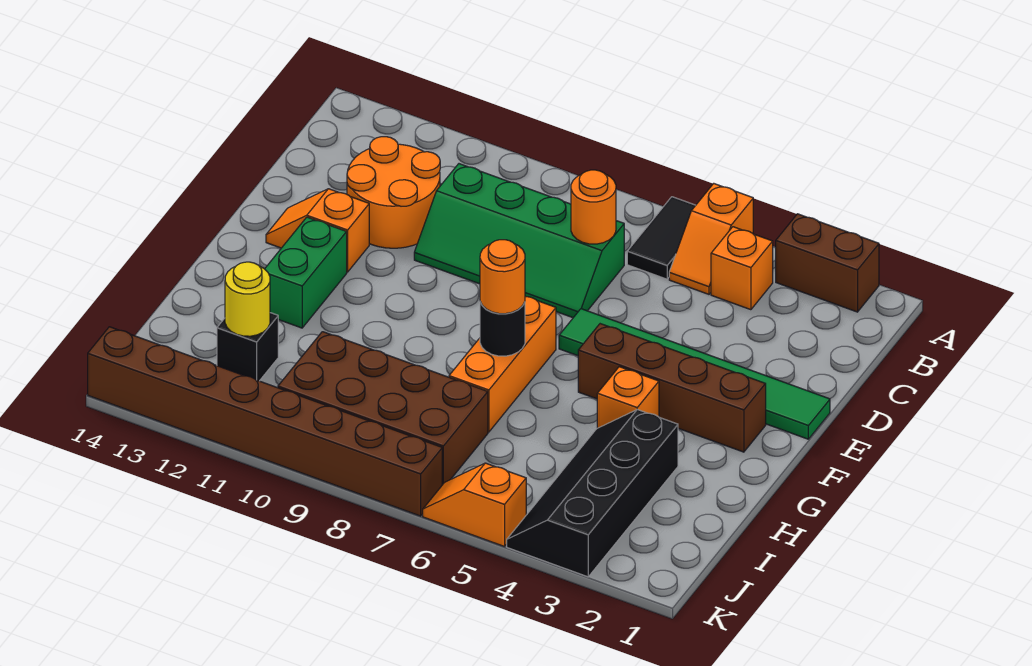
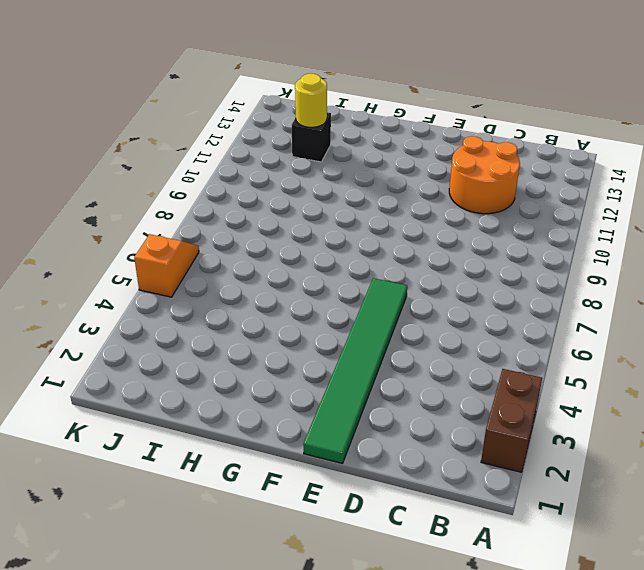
none -> orange slope A5:B5 level 1 top A
none -> black tile A6:B6 level 1
none -> orange brick B4 level 1

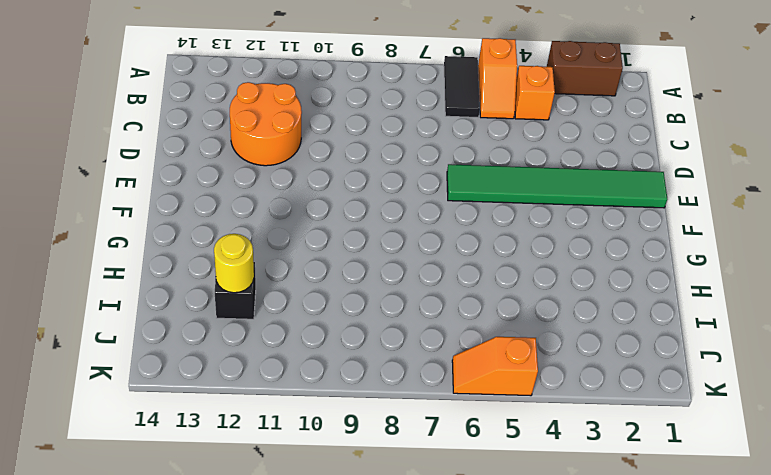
none -> green slope C7:D10 level 1 top C
none -> orange slope E12:E13 level 1 top 12
none -> brown brick F2:F5 level 1

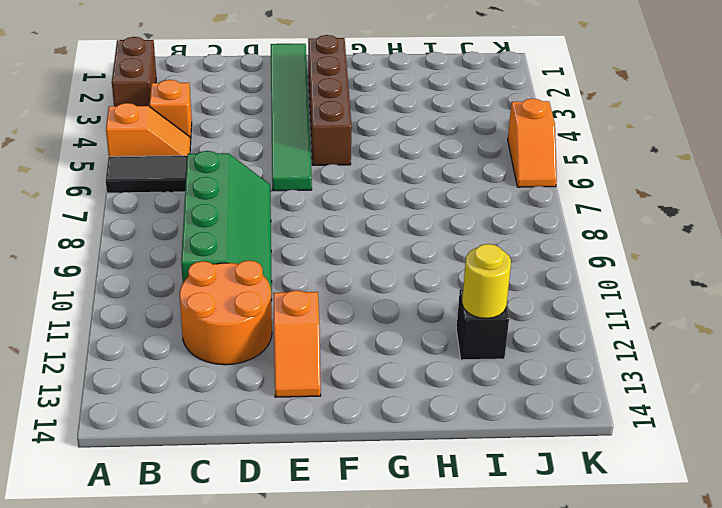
none -> orange brick F7:H7 level 1
none -> green brick F12:G12 level 1
none -> orange brick G4 level 1

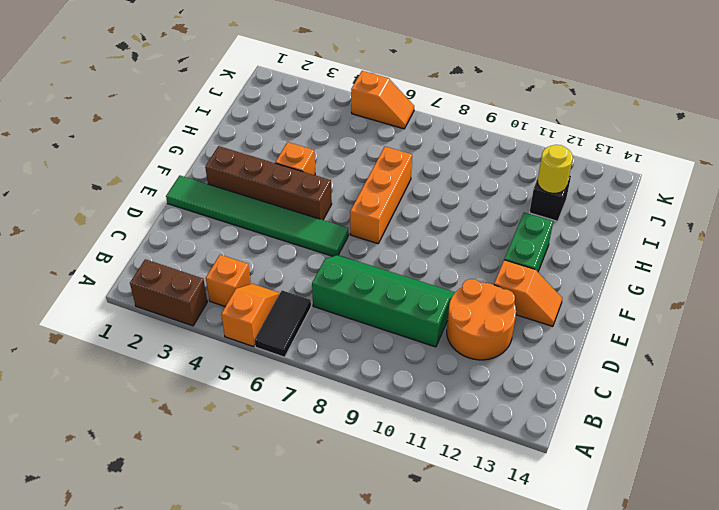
none -> black slope H3:K4 level 1 top 3
none -> brown brick I7:J10 level 1
none -> brown brick K7:K14 level 1

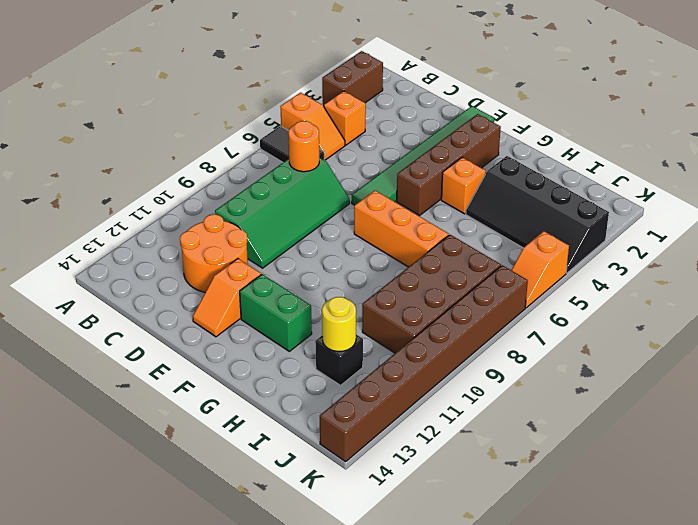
none -> black round brick G7 level 2
none -> orange round brick G7 level 3

